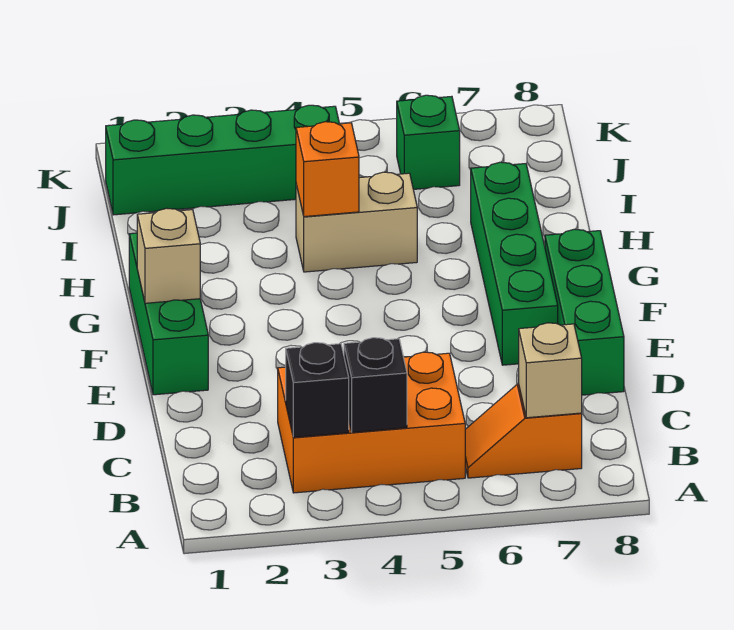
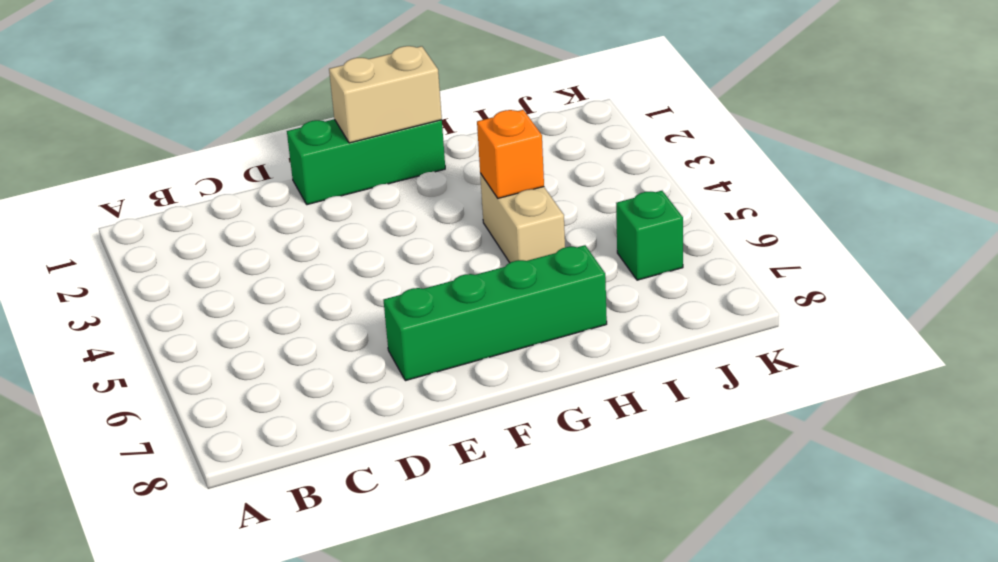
tan brick F1:G1 level 2 -> tan brick F1 level 2
none -> orange brick B3:C5 level 1
none -> orange slope B6:B7 level 1 top 7
none -> green brick D8:F8 level 1

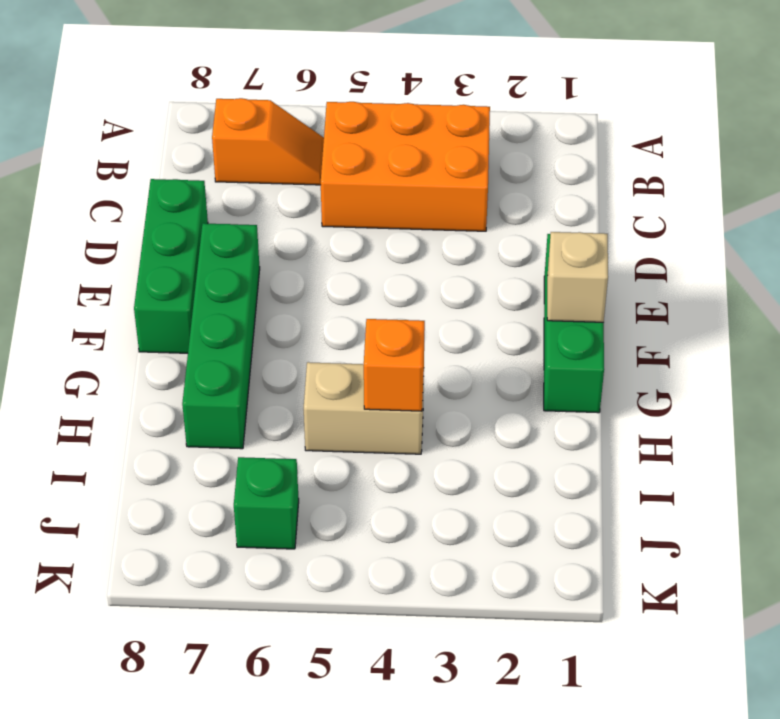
none -> green brick J1:J4 level 1
none -> black brick B3 level 2
none -> black brick B4 level 2

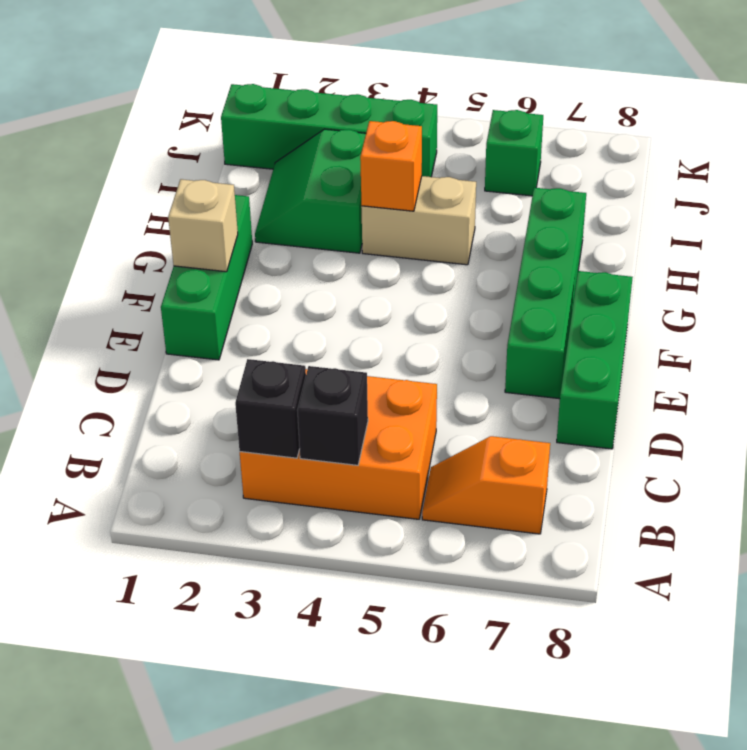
green slope H2:I3 level 1 top 3 -> none
none -> tan brick B7 level 2

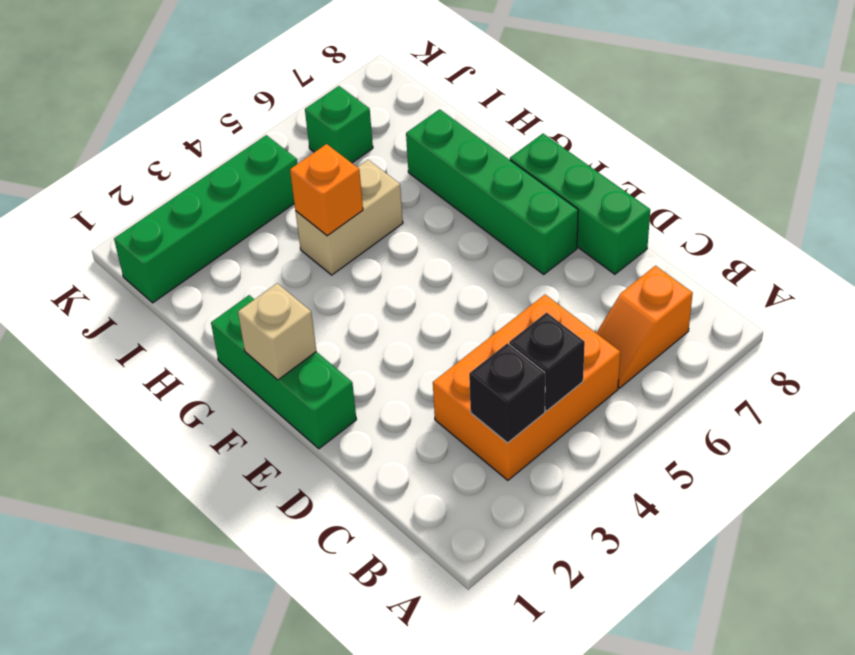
none -> tan brick B7 level 2

